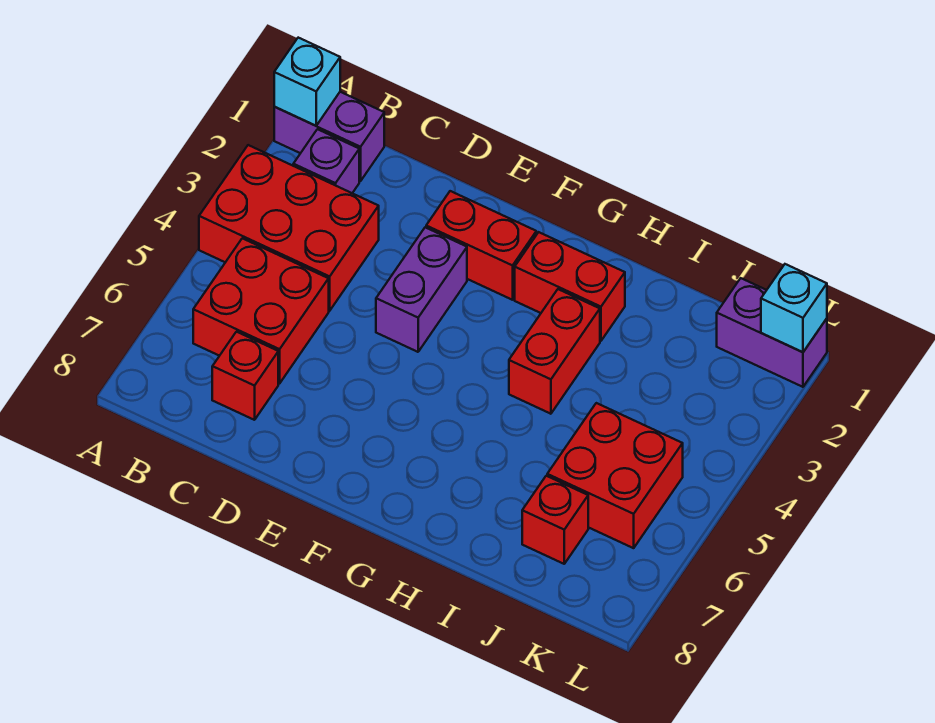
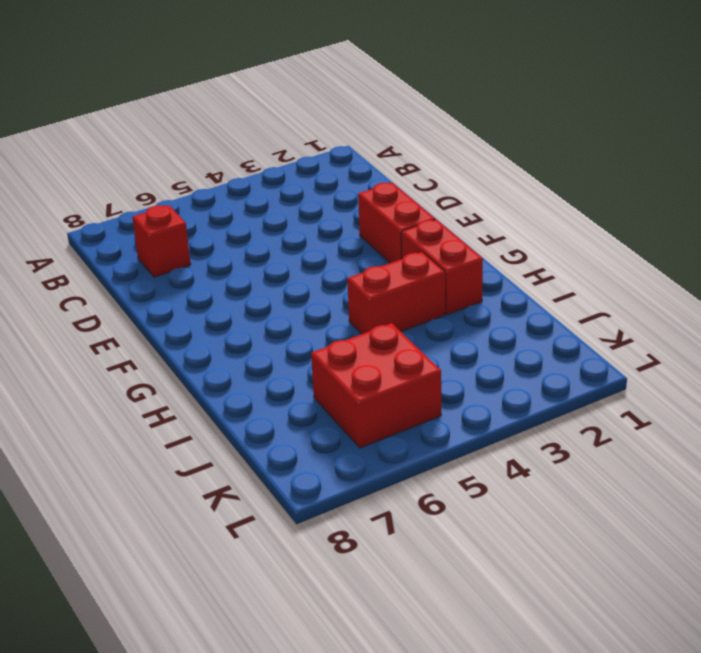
none -> purple brick A1:B1 level 1
none -> red brick A3:C4 level 1
none -> purple brick B2 level 1

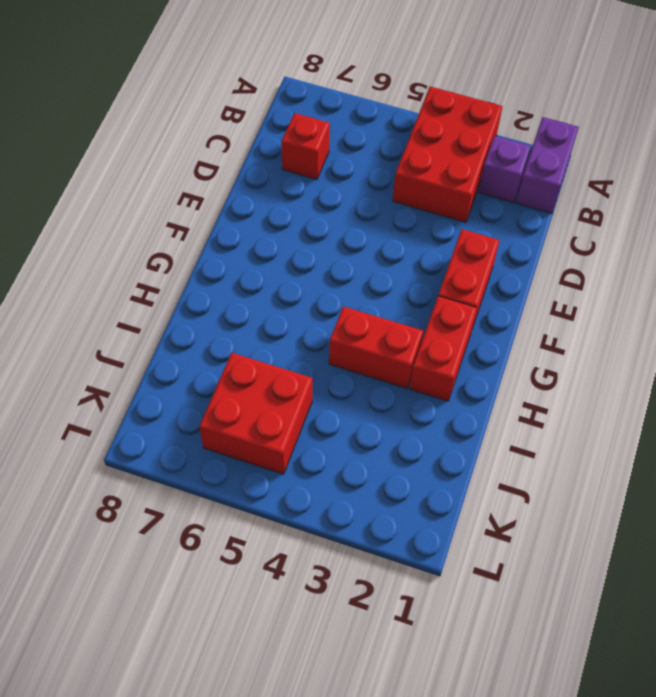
none -> red brick B5:C6 level 1
none -> purple brick E3:E4 level 1
none -> red brick J7 level 1

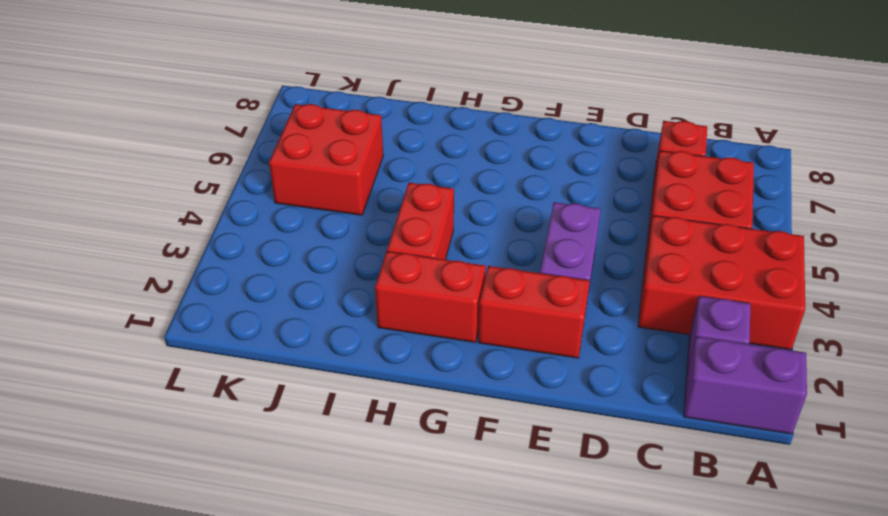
none -> red brick J7 level 1
none -> purple brick K1:L1 level 1
none -> cyan brick A1 level 2

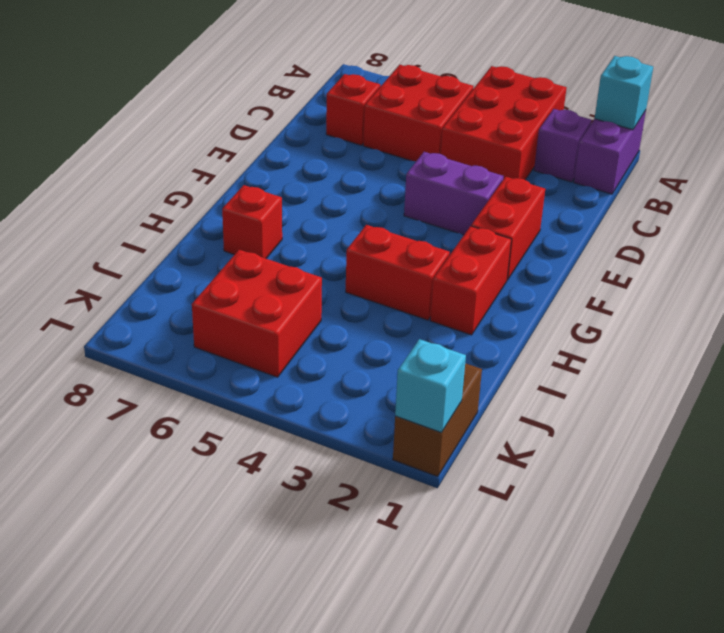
red brick H7 level 1 -> red brick J7 level 1
brown brick K1:L1 level 1 -> purple brick K1:L1 level 1

